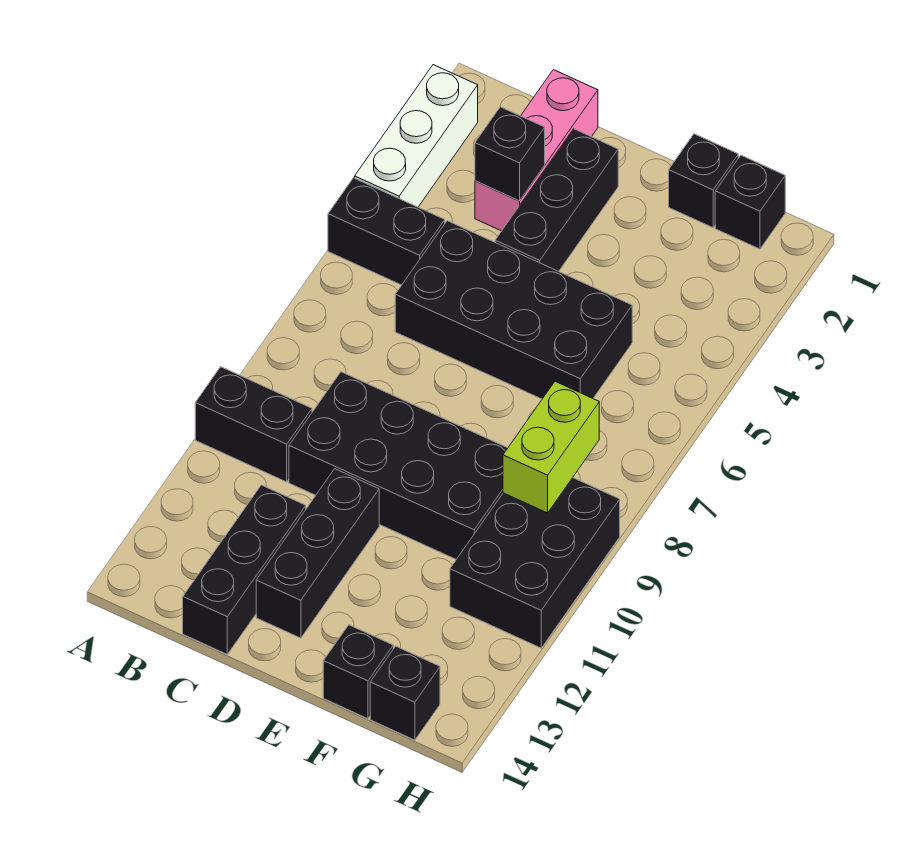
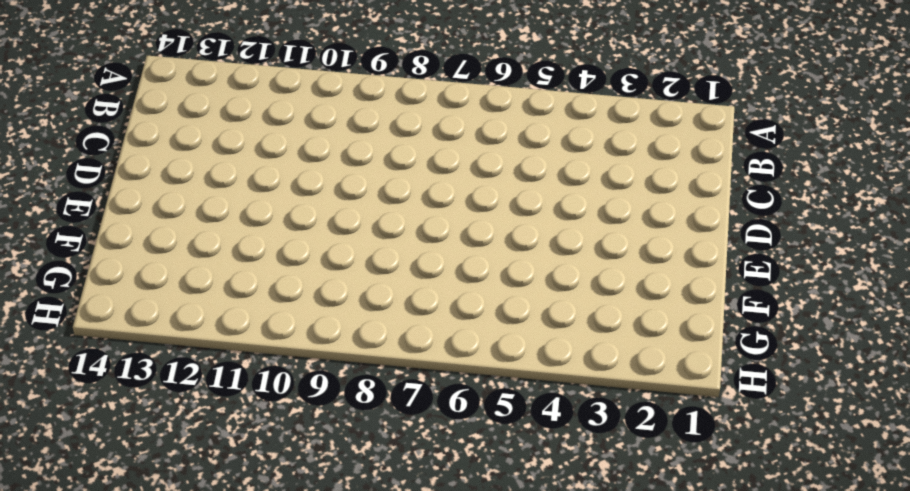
none -> white brick A2:A4 level 1
none -> black brick A5:B5 level 1
none -> black brick A10:B10 level 1

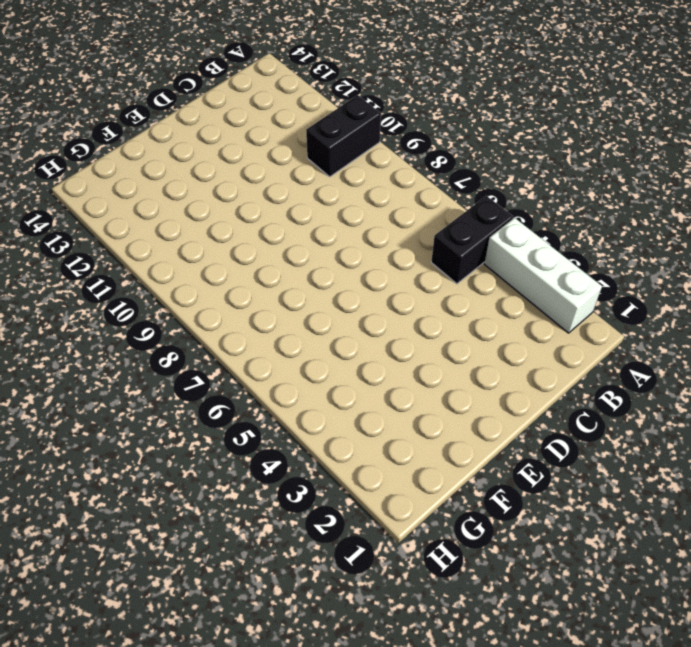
none -> pink brick C1:C3 level 1
none -> black brick C5:F6 level 1
none -> black brick C9:F10 level 1

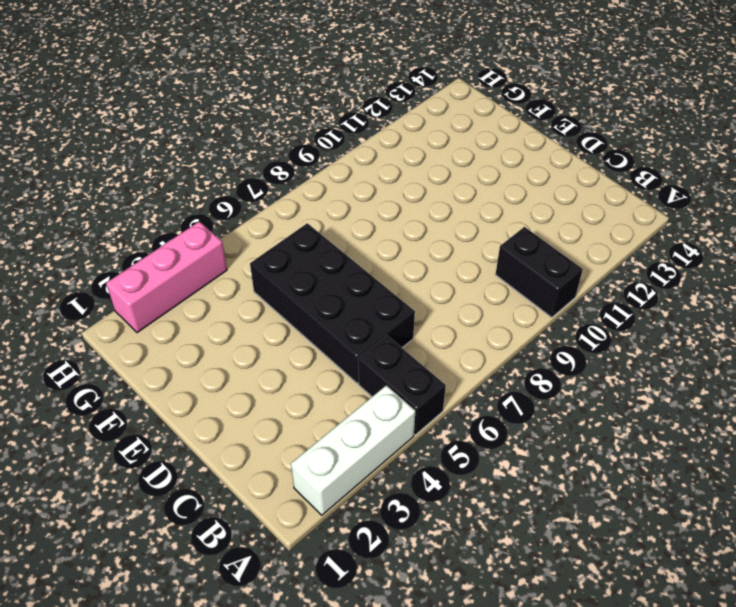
pink brick H2:H4 level 1 -> pink brick C1:C3 level 1
none -> black brick C9:F10 level 1
none -> black brick C12:C14 level 1
none -> black brick D2:D4 level 1

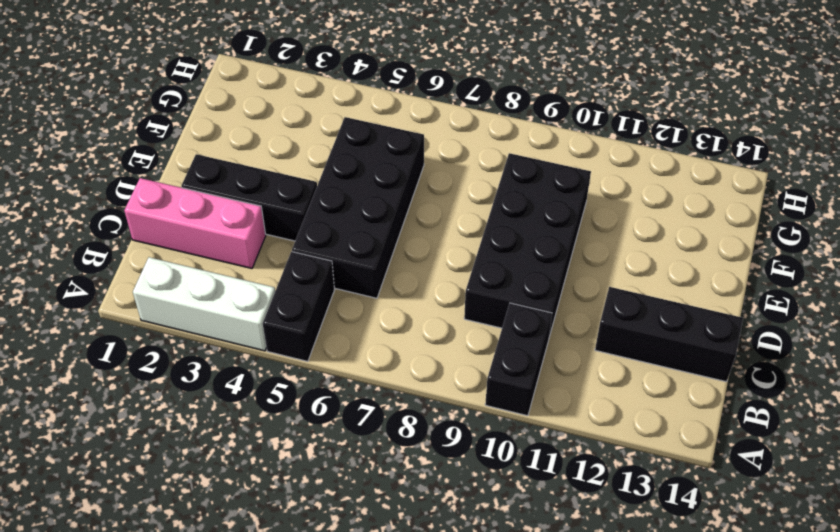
none -> black brick D11:D13 level 1
none -> black brick F1 level 1
none -> black brick F14 level 1

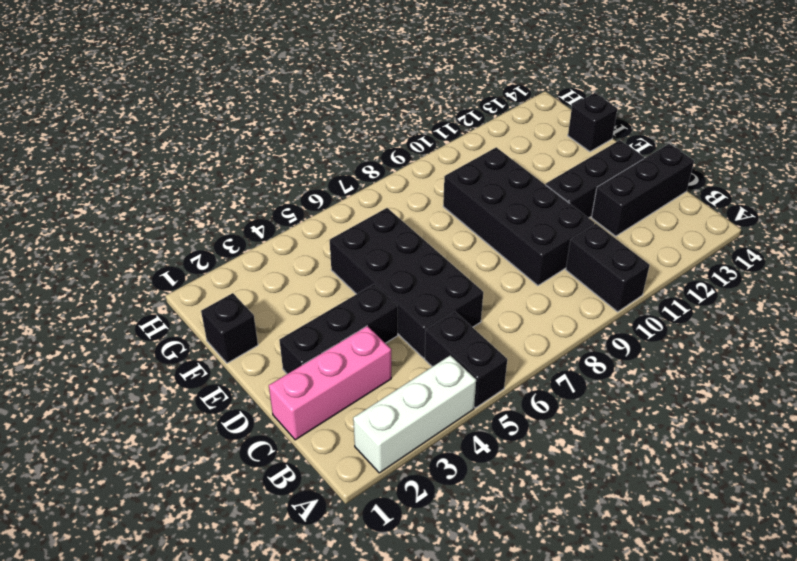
none -> black brick G1 level 1
none -> black brick G9:H11 level 1
none -> black brick G14 level 1

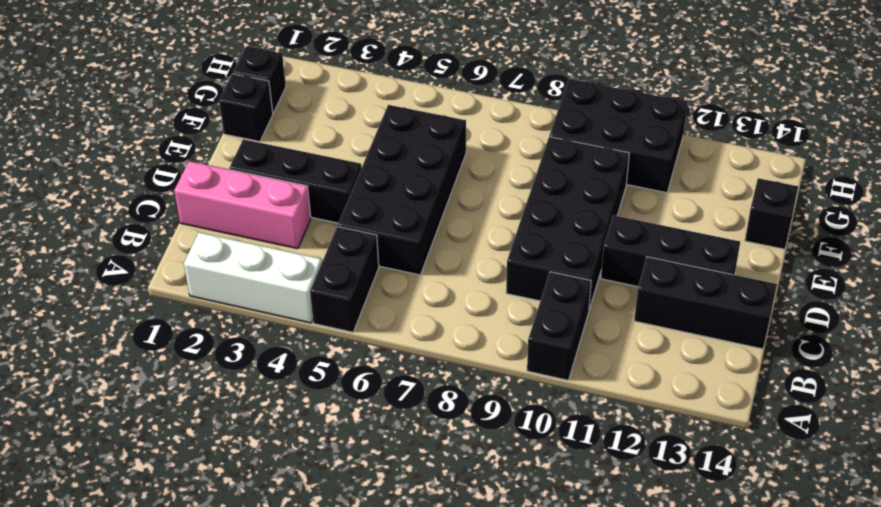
none -> black brick G14 level 1
none -> black brick C3 level 2
none -> lime brick G8:G9 level 2

